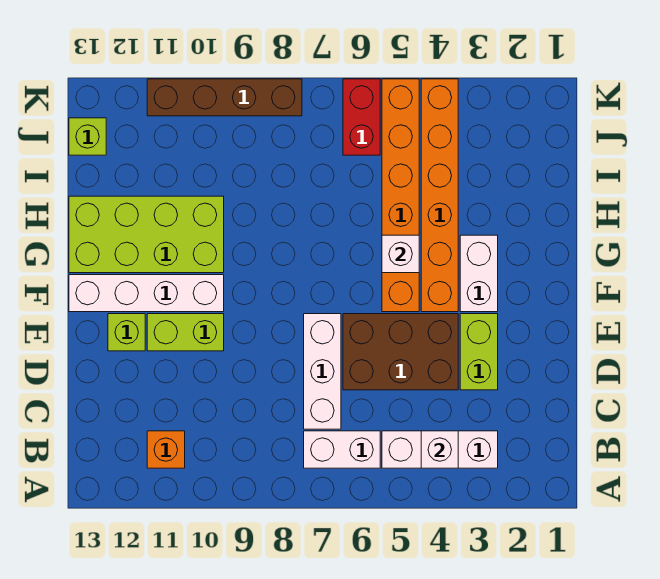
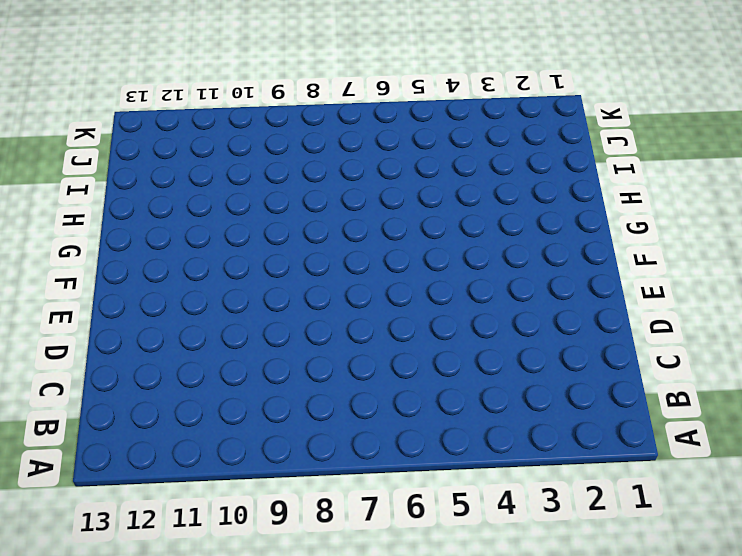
none -> white brick B3:B5 level 1
none -> white brick B6:B7 level 1
none -> orange brick B11 level 1

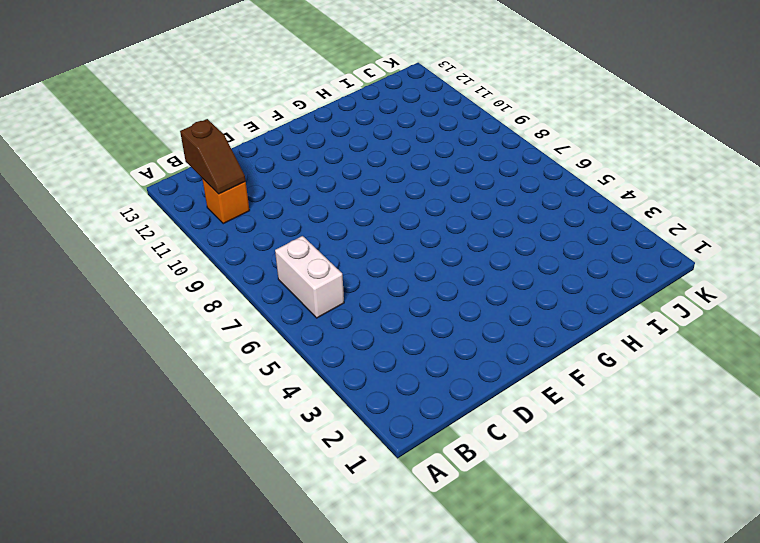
brown slope B11:B12 level 2 top 12 -> none
none -> white brick B3:B5 level 1
none -> white brick C7:E7 level 1
none -> lime brick D3:E3 level 1

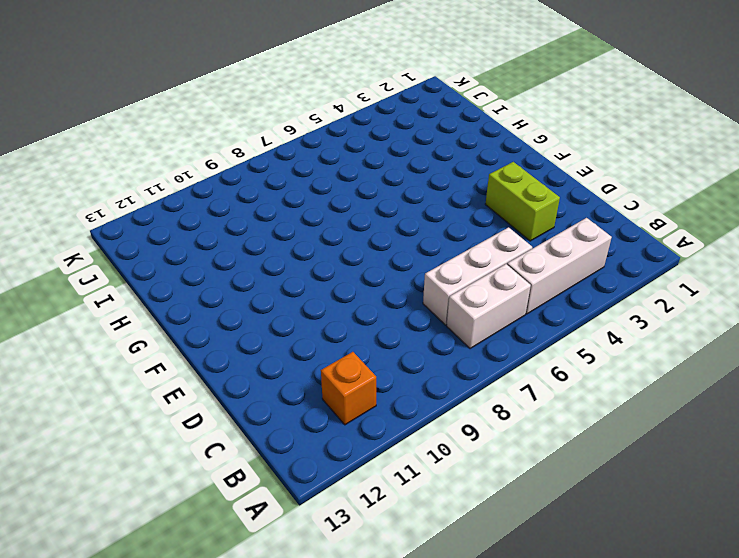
white brick C5:C7 level 1 -> white brick C7:E7 level 1
none -> brown brick D4:E6 level 1
none -> lime brick E10:E11 level 1
none -> lime brick E12 level 1

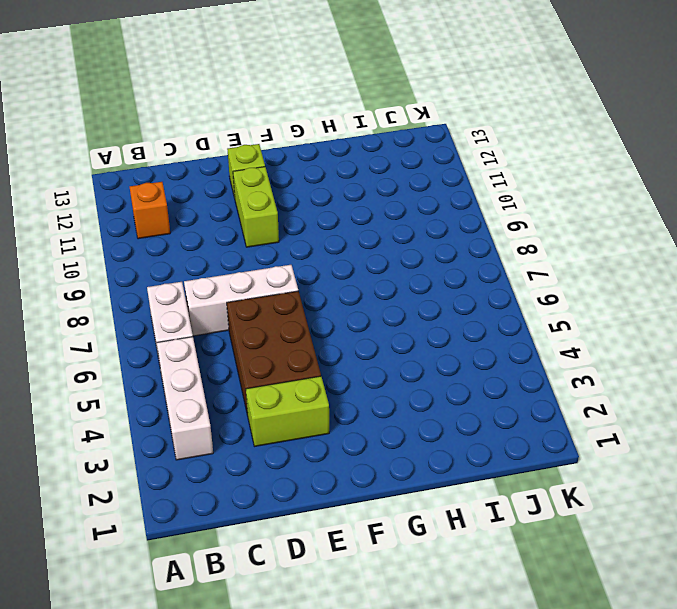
none -> white brick F3:G3 level 1
none -> orange brick F4:K4 level 1
none -> orange brick F5:K5 level 1

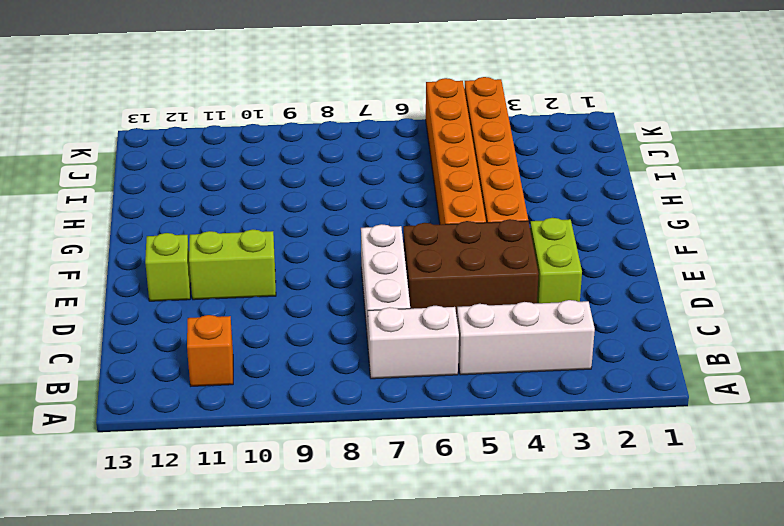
none -> white brick F3:G3 level 1
none -> white brick F10:F13 level 1
none -> lime brick G10:H13 level 1

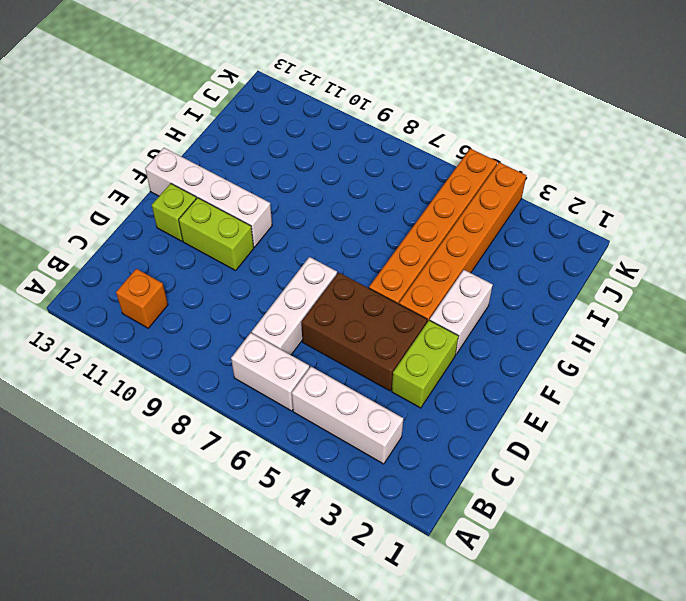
none -> lime brick G10:H13 level 1
none -> red brick J6:K6 level 1
none -> lime brick J13 level 1

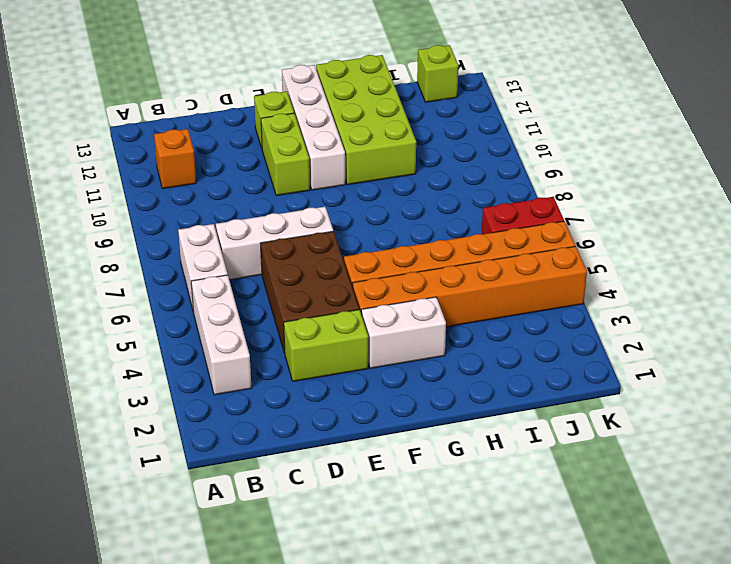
none -> brown brick K8:K11 level 1
none -> white brick B4 level 2
none -> white brick G5 level 2

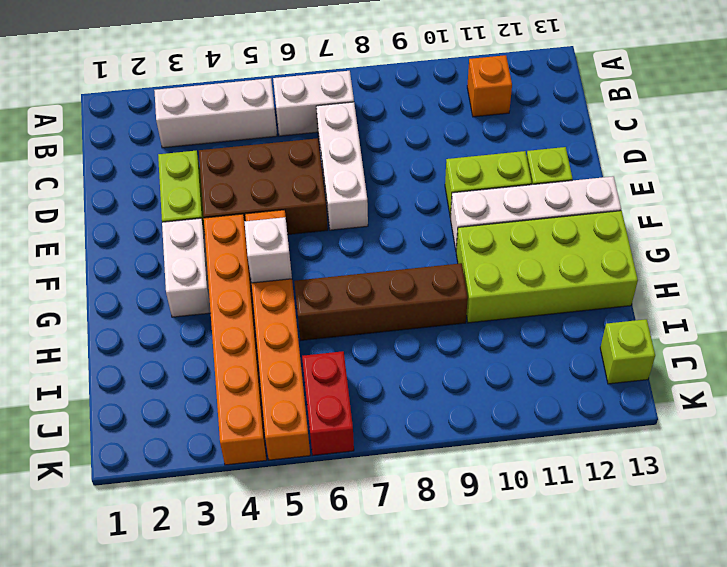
brown brick H6:H9 level 1 -> brown brick K8:K11 level 1
none -> white brick B4 level 2

